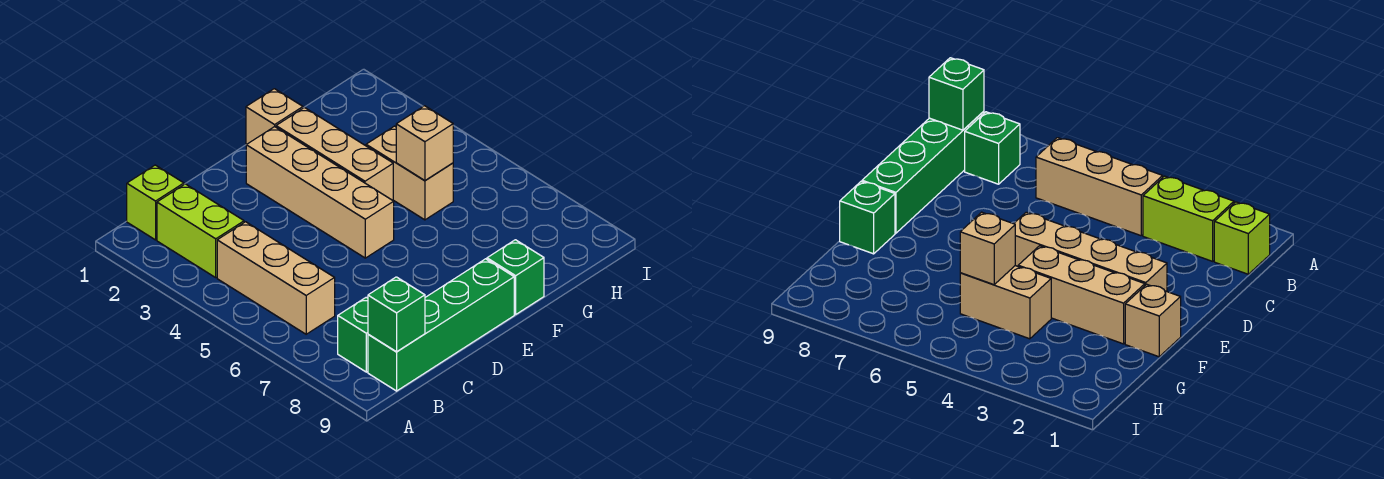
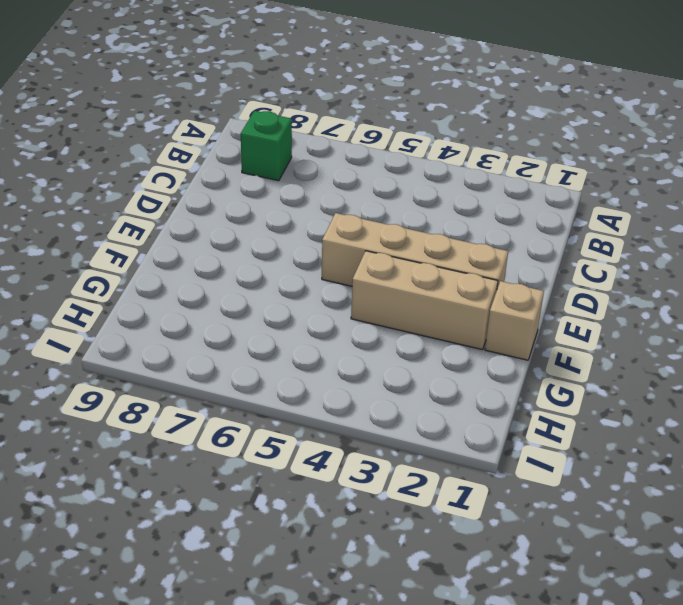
none -> lime brick B1 level 1
none -> lime brick B2:B3 level 1
none -> tan brick B4:B6 level 1

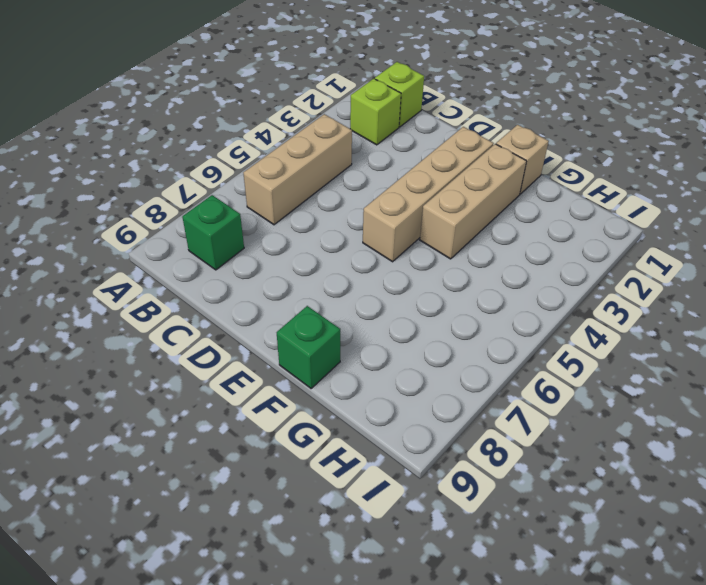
lime brick B2 level 1 -> lime brick B2:B3 level 1
none -> green brick B9:E9 level 1
none -> tan brick G4:G5 level 1
none -> green brick B9 level 2

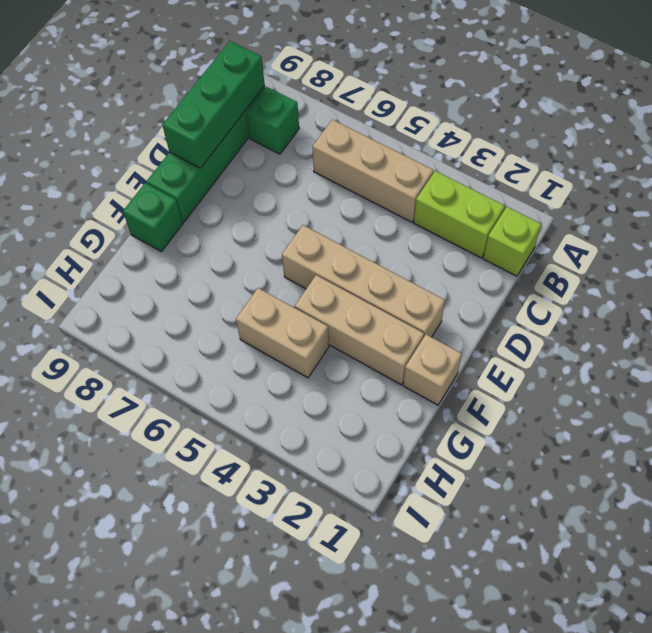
green brick B9:D9 level 2 -> green brick B9 level 2
none -> tan brick G5 level 2

